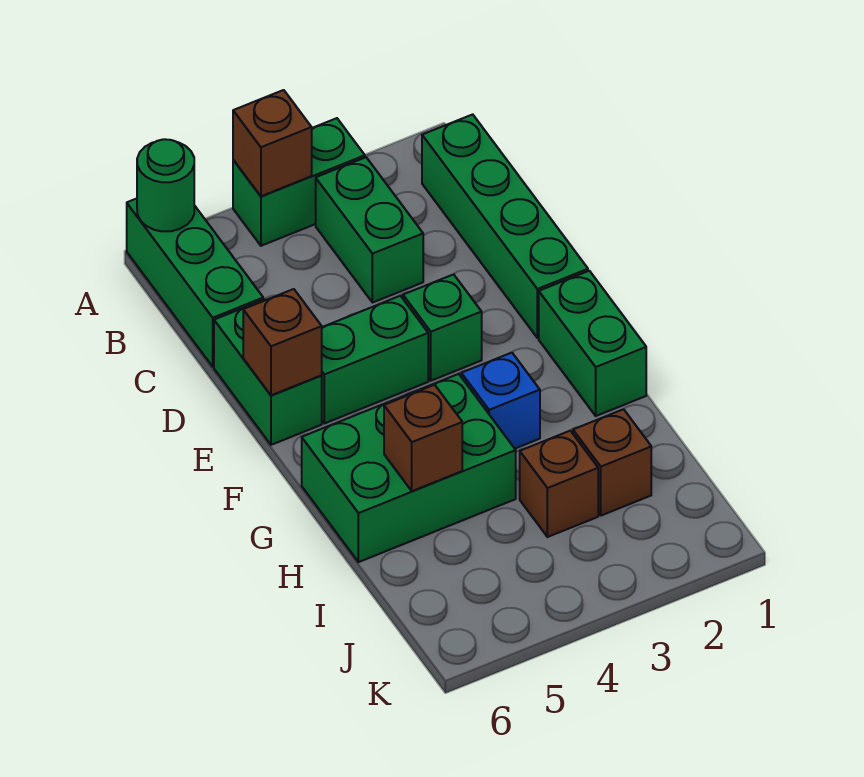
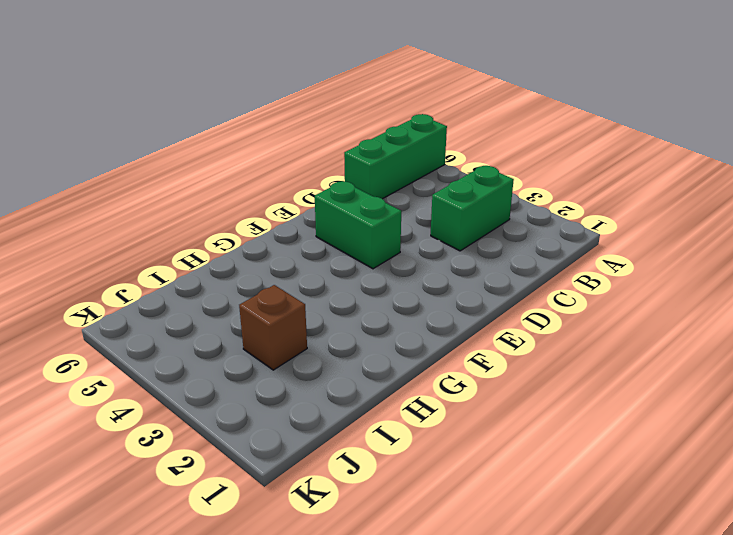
none -> green brick A3:A4 level 1
none -> green brick B1:E1 level 1
none -> green brick D6:E6 level 1

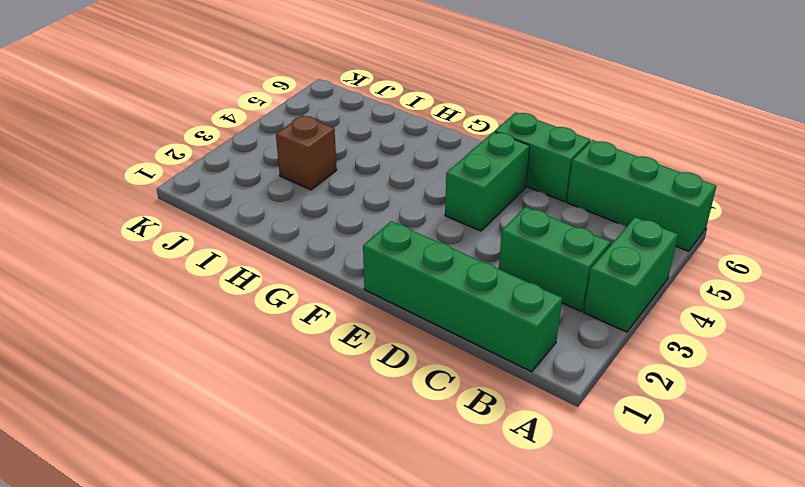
none -> green brick E3 level 1
none -> green brick F1:G1 level 1
none -> blue brick G3 level 1

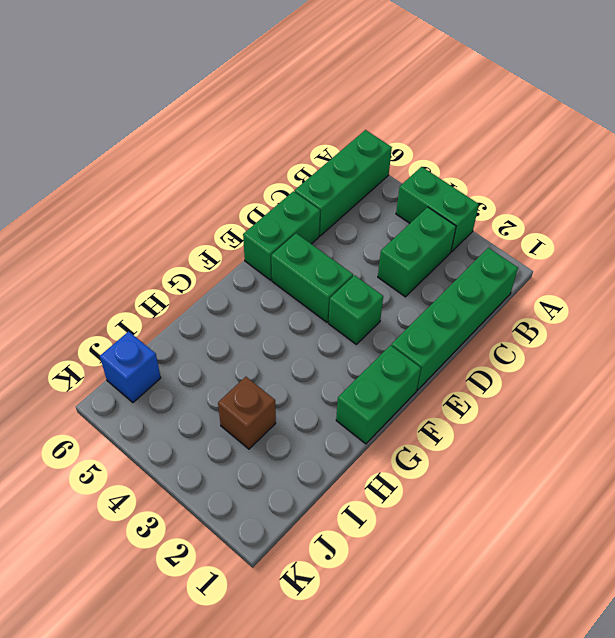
blue brick J6 level 1 -> blue brick G3 level 1
none -> green brick G4:H6 level 1
none -> brown brick I2 level 1
none -> brown brick A4 level 2

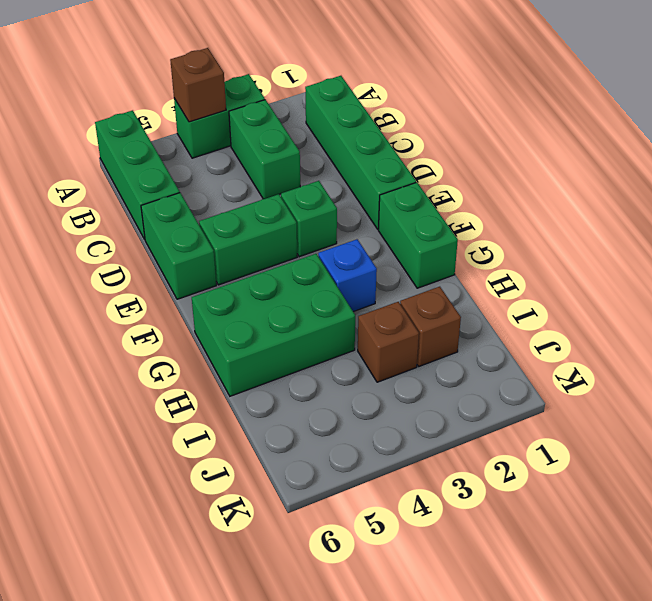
none -> green round brick A6 level 2
none -> brown brick E6 level 2
none -> brown brick H5 level 2

